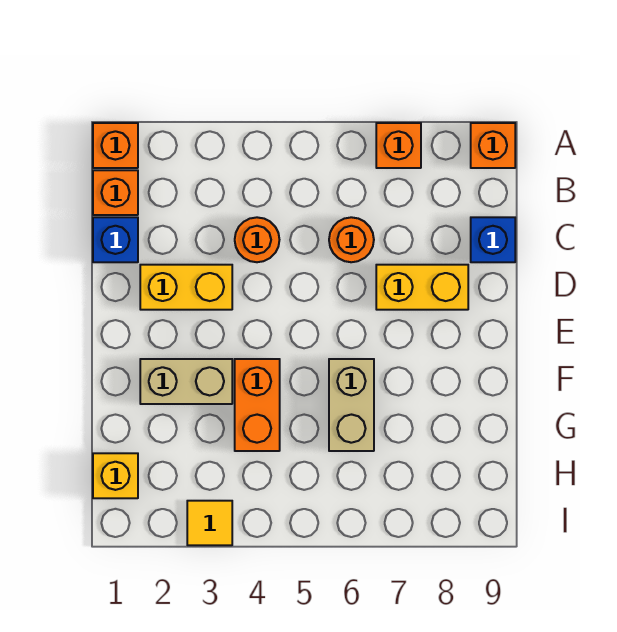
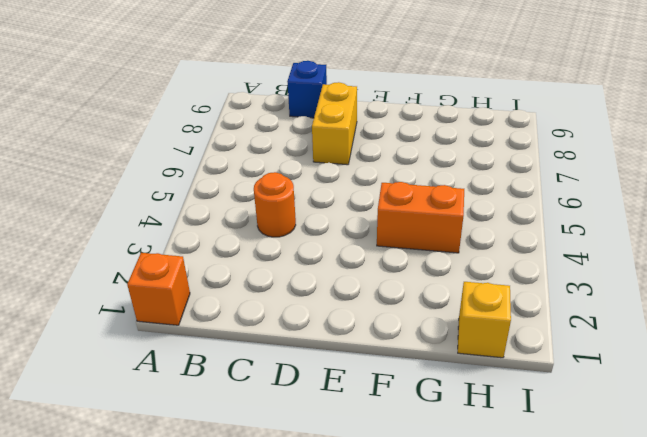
none -> orange brick A7 level 1
none -> orange brick A9 level 1
none -> orange brick B1 level 1

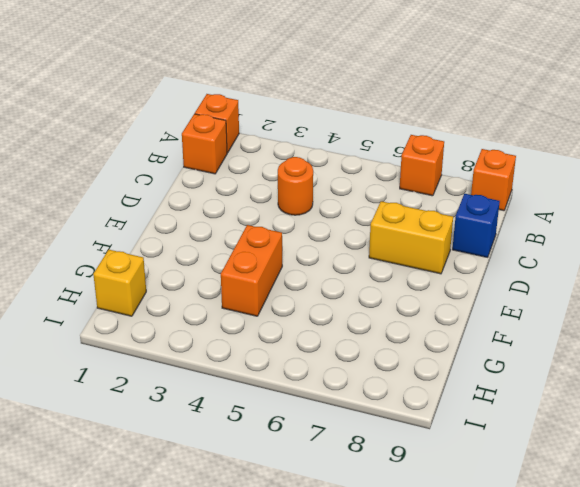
none -> blue brick C1 level 1
none -> orange round brick C6 level 1
none -> yellow brick D2:D3 level 1

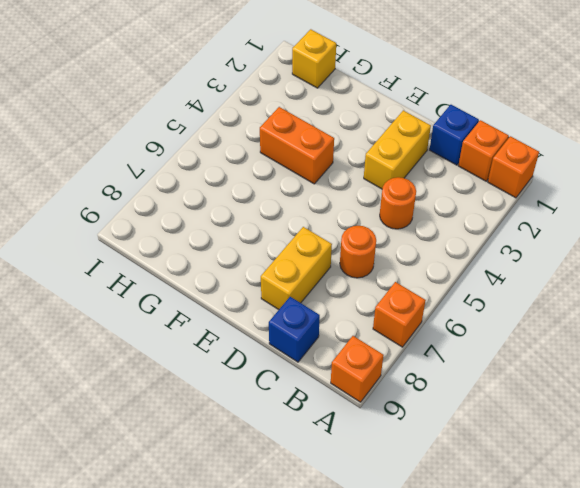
none -> tan brick F2:F3 level 1
none -> tan brick F6:G6 level 1
none -> yellow tile I3 level 1

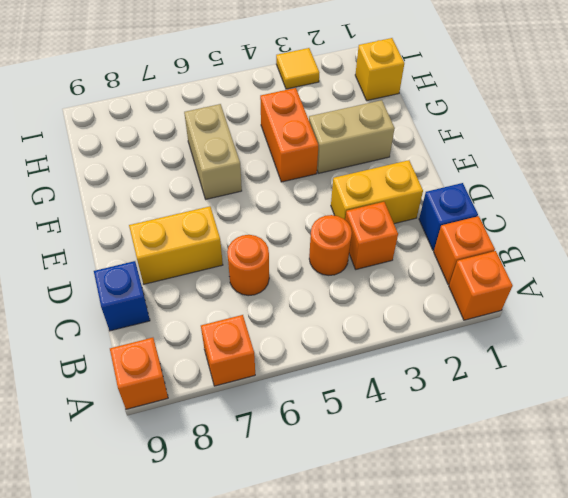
orange brick C3 level 1 -> none

